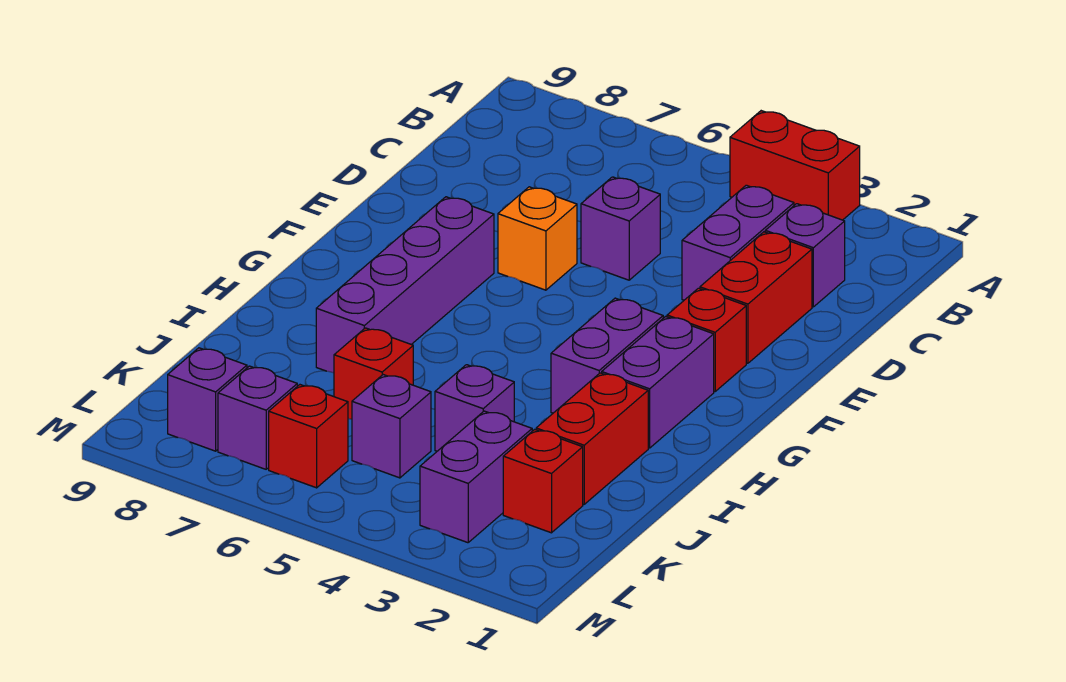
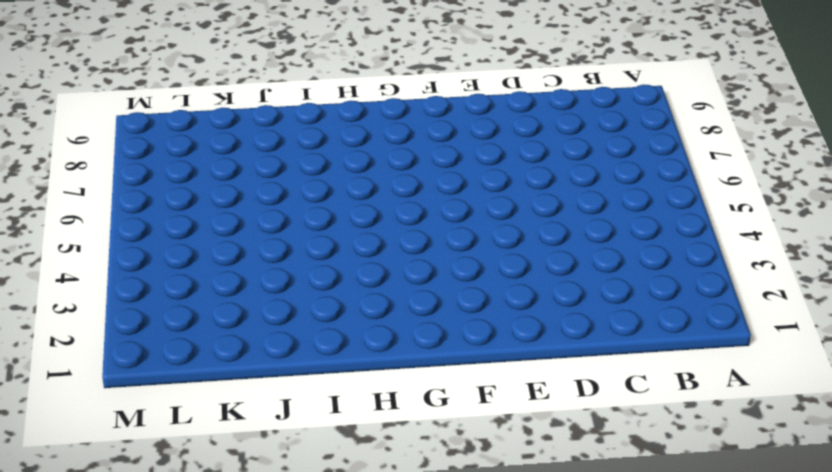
none -> red brick A3:A4 level 1
none -> purple brick C2 level 1
none -> purple brick C3:D3 level 1

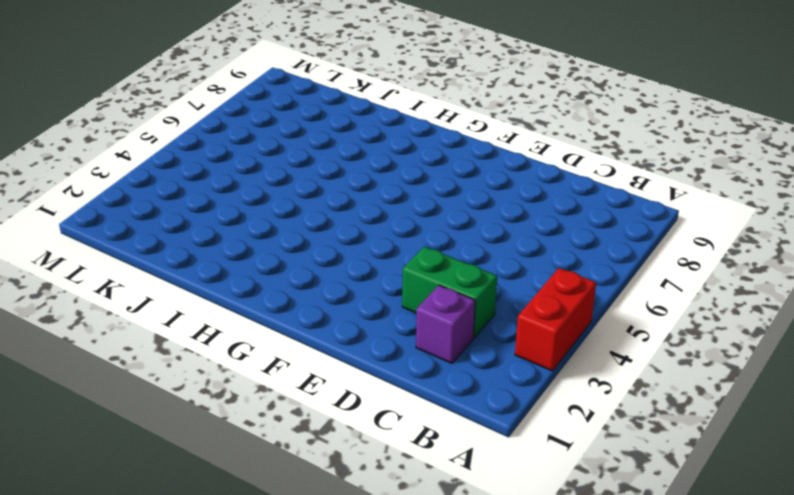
green brick C3:D3 level 1 -> purple brick C3:D3 level 1
none -> red brick D2:E2 level 1
none -> purple brick D5 level 1
none -> orange brick E6 level 1

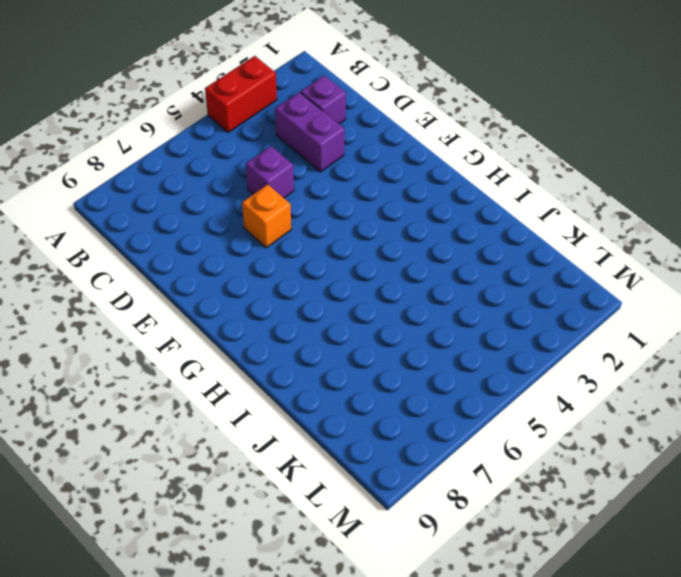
none -> red brick D2:E2 level 1
none -> red brick F2 level 1
none -> purple brick F7:I7 level 1

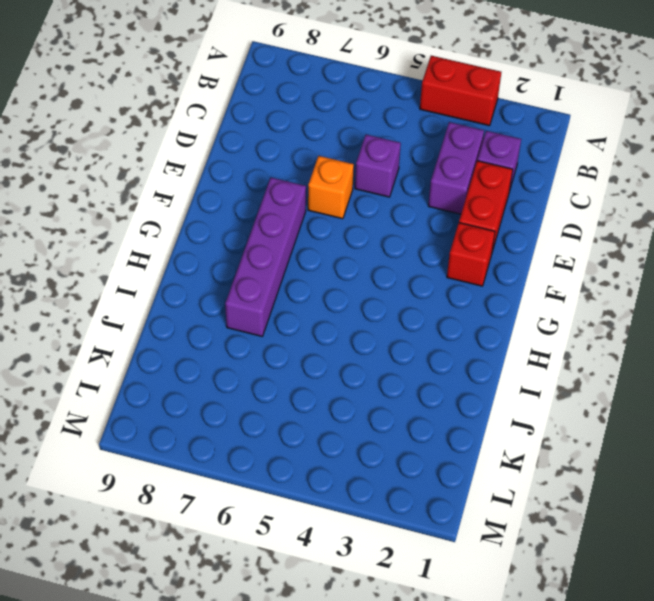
none -> purple brick G2:H2 level 1
none -> purple brick G3:H3 level 1
none -> red brick I2:J2 level 1

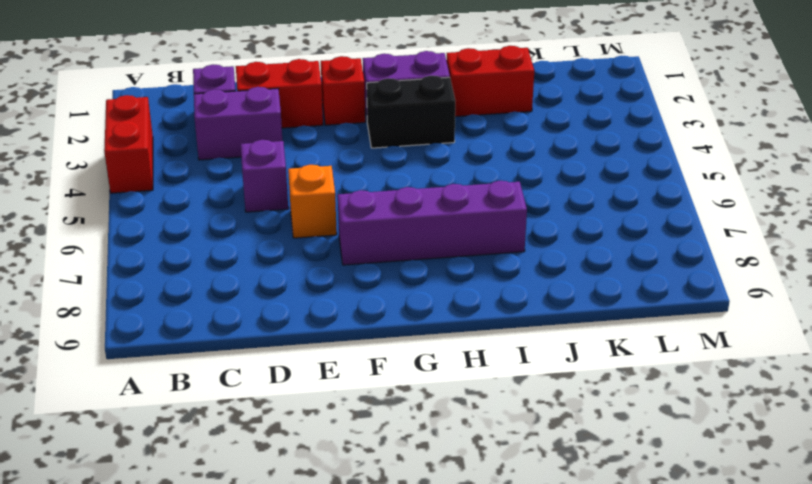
black brick G3:H3 level 1 -> purple brick G3:H3 level 1
none -> purple brick J4 level 1
none -> red brick J6 level 1
none -> red brick K2 level 1

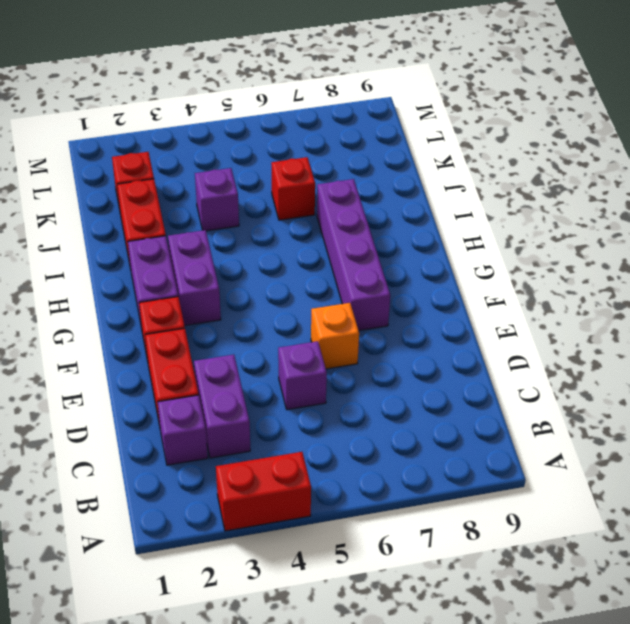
none -> purple brick K3:L3 level 1
none -> purple brick K5 level 1
none -> red brick L6 level 1

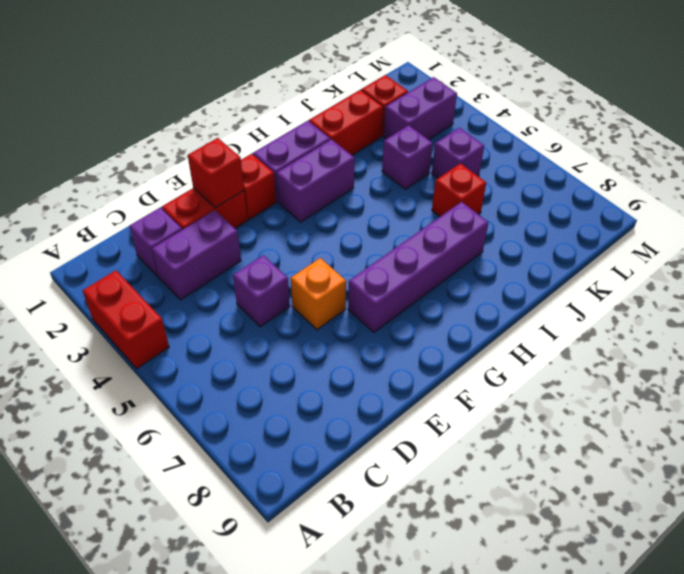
red brick E2 level 2 -> red brick L6 level 1
none -> purple brick L7 level 1
none -> purple brick L8 level 1

